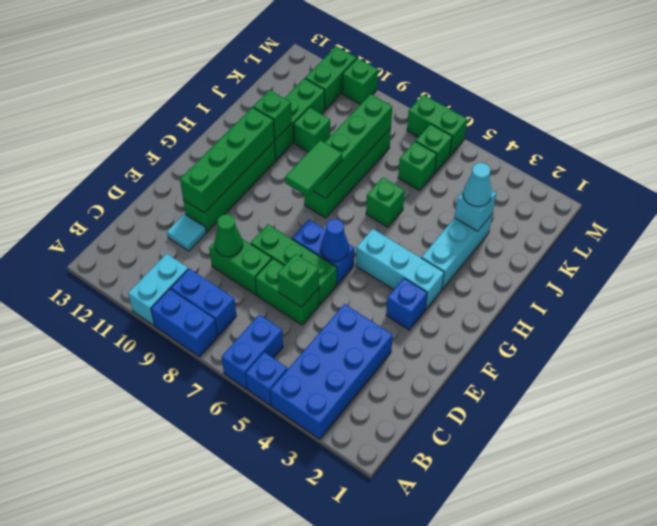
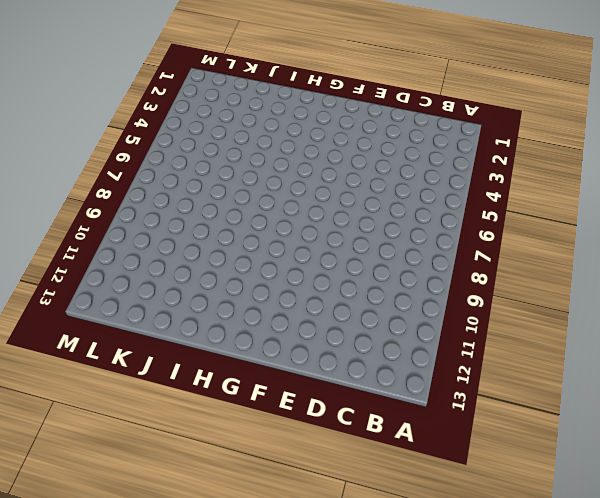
none -> blue brick A3:D4 level 1
none -> blue brick A5 level 1
none -> blue brick A6:B6 level 1
none -> blue brick A8:A9 level 1

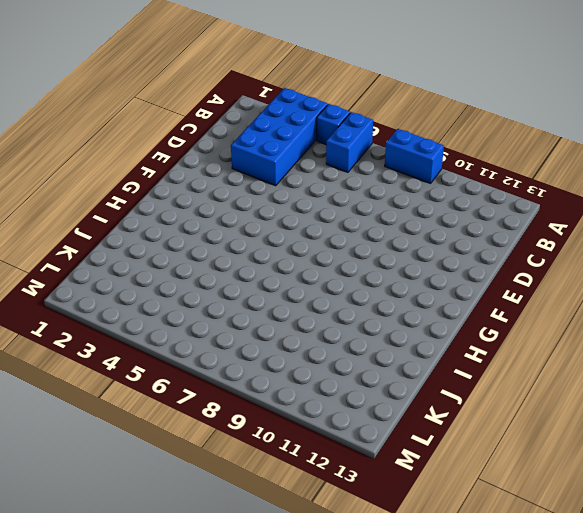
none -> cyan brick A10:B10 level 1
none -> blue brick B8:B9 level 1
none -> green brick D6:D7 level 1
none -> green brick D8:D9 level 1

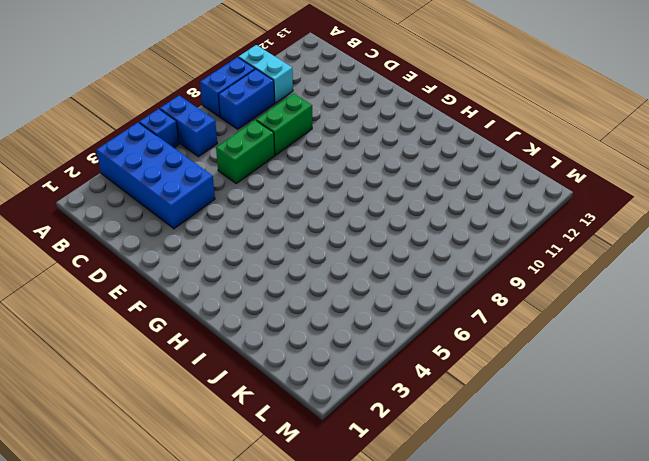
none -> cyan tile D11 level 1
none -> green brick E6:E8 level 1
none -> green brick E11:H11 level 1
none -> blue brick F3 level 1

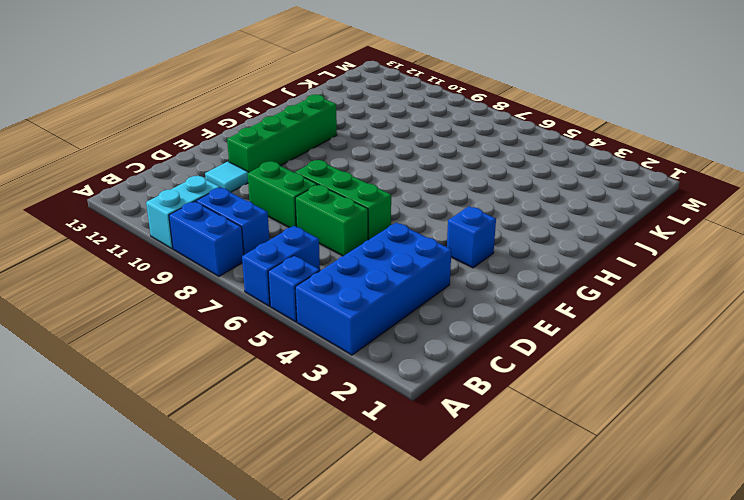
none -> blue brick F6:F7 level 1
none -> cyan brick G3:G5 level 1
none -> cyan brick H3:J3 level 1
none -> green brick H8:K8 level 1

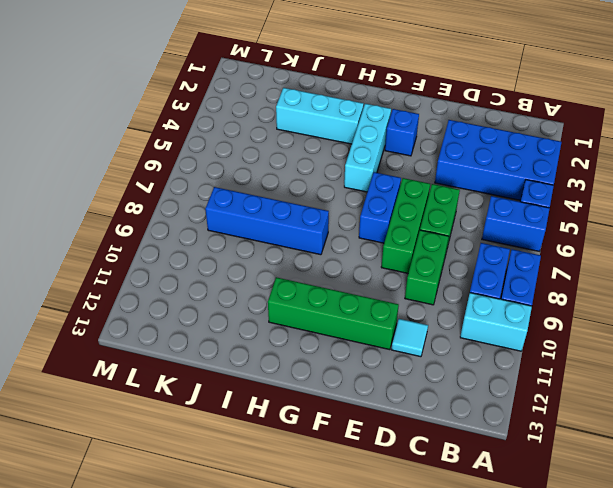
blue brick H8:K8 level 1 -> green brick H8:K8 level 1
none -> green brick I6 level 1
none -> green brick I11:K11 level 1
none -> green brick J10 level 1
none -> green brick K6 level 1

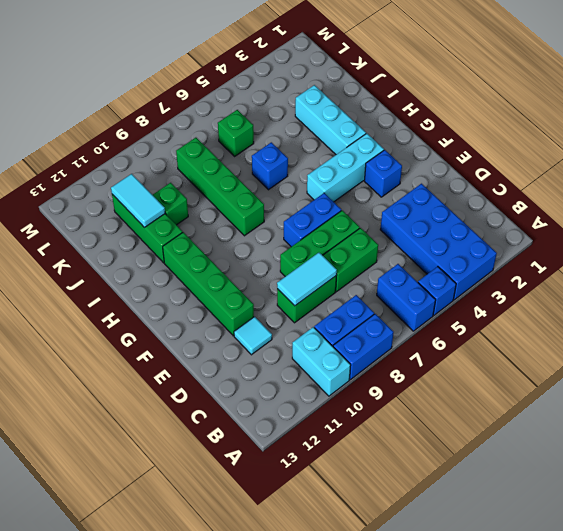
cyan tile D8:D9 level 2 -> green cone D9 level 2
blue brick I6 level 1 -> green brick I6 level 1
cyan tile J11:K11 level 2 -> none
none -> green brick L6 level 1
none -> green brick L11:M11 level 1
none -> green brick M6:M7 level 1
none -> green brick M10 level 1

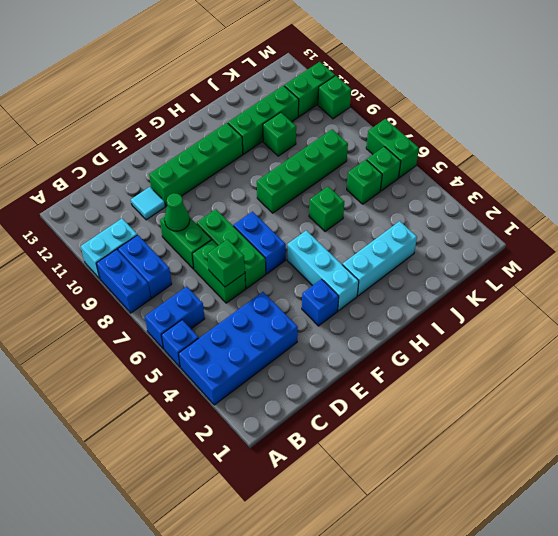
none -> green brick E11:H11 level 2
none -> blue cone F6 level 2
none -> green brick H8:K8 level 2
none -> green brick I11 level 2

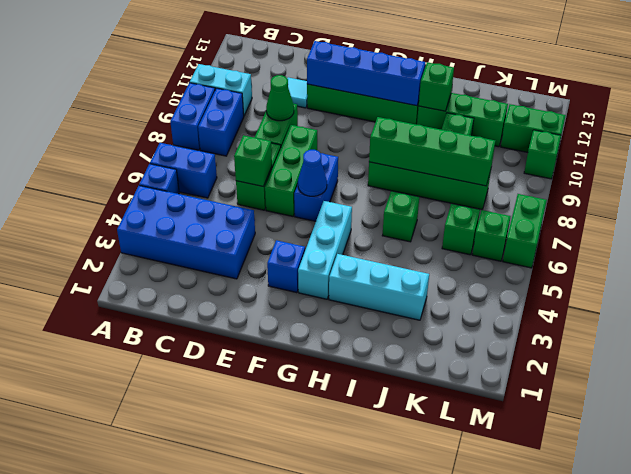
blue brick E11:H11 level 2 -> green brick E11:H11 level 2
none -> cyan brick J3 level 2
none -> green tile G8:H8 level 3
none -> cyan cone J3 level 3

